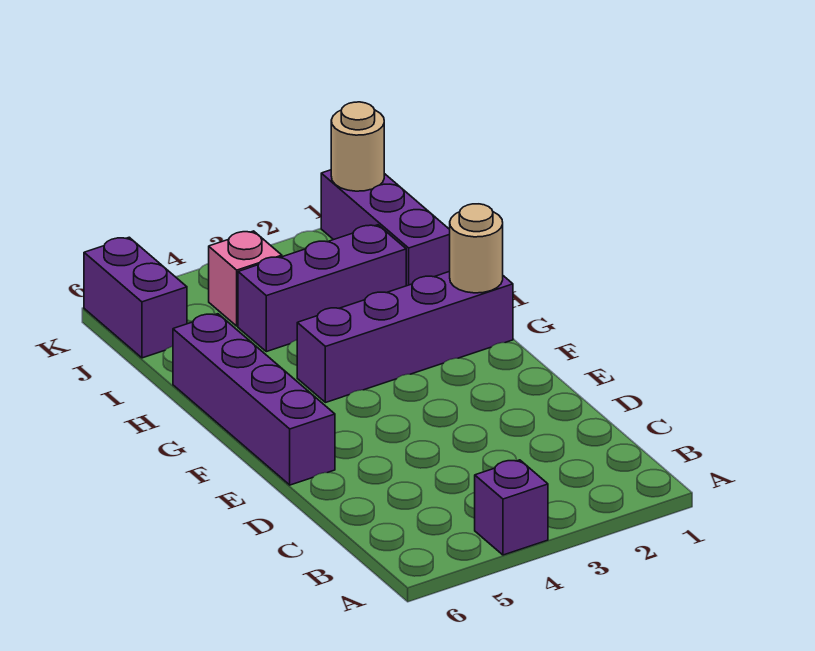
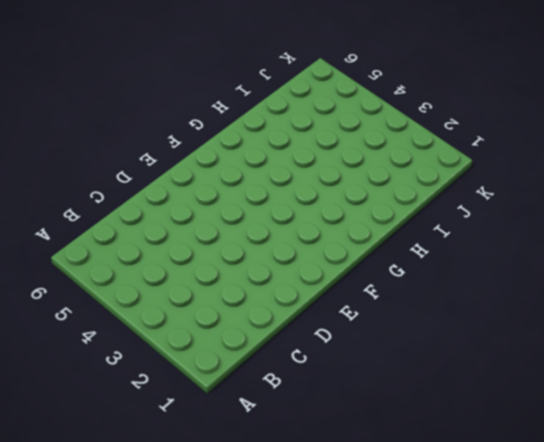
none -> purple brick A4 level 1
none -> purple brick E6:H6 level 1

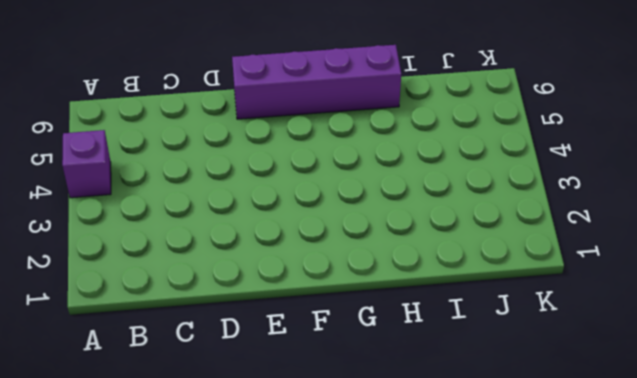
none -> purple brick G1:G4 level 1
none -> purple brick I1:K1 level 1

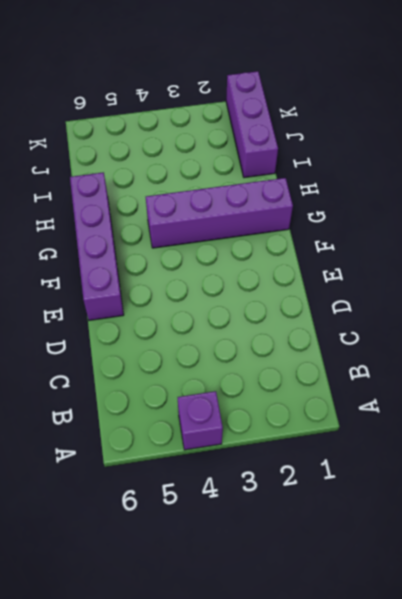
none -> purple brick I2:I4 level 1
none -> pink brick J4 level 1

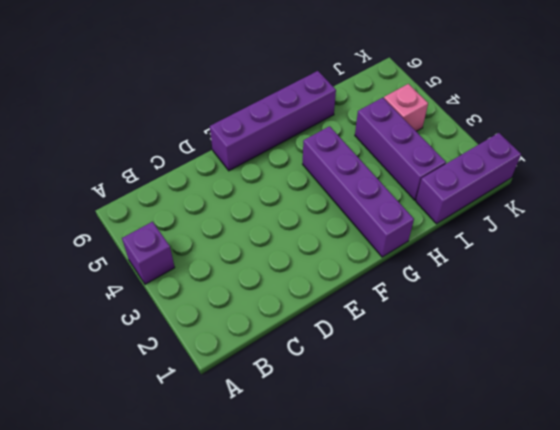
none -> purple brick J6:K6 level 1
none -> tan round brick G1 level 2

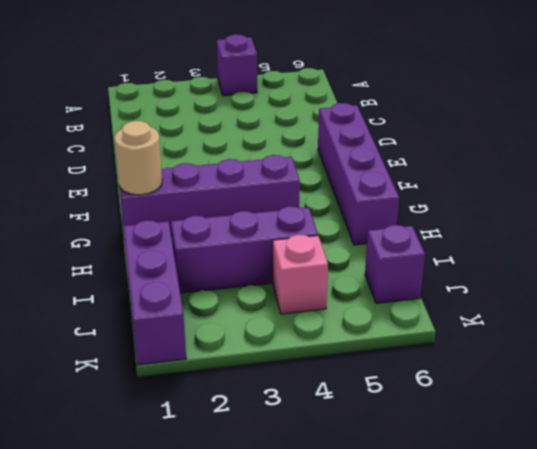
purple brick J6 level 1 -> purple brick J6:K6 level 1
none -> tan round brick K1 level 2

